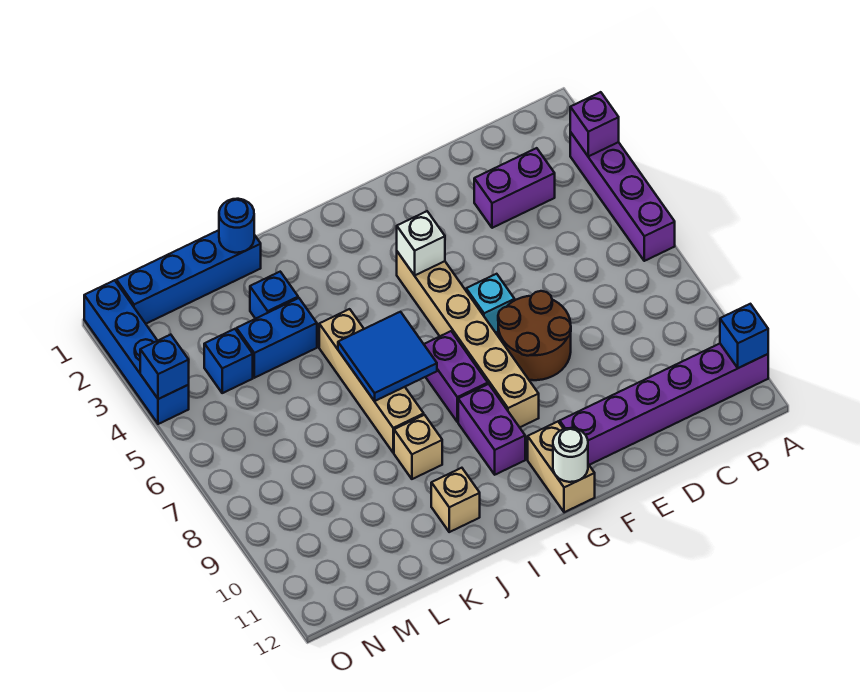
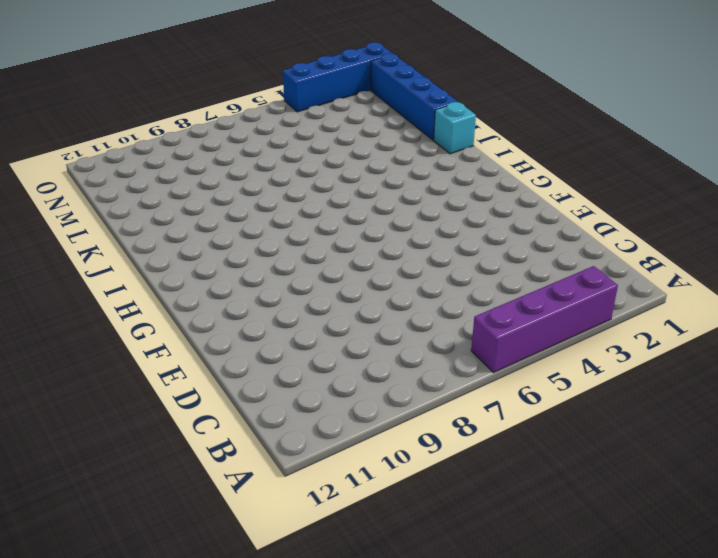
cyan brick J1 level 1 -> cyan brick F6 level 1
none -> purple brick A11:F11 level 1
none -> purple brick C3:D3 level 1
none -> brown round brick E7:F8 level 1

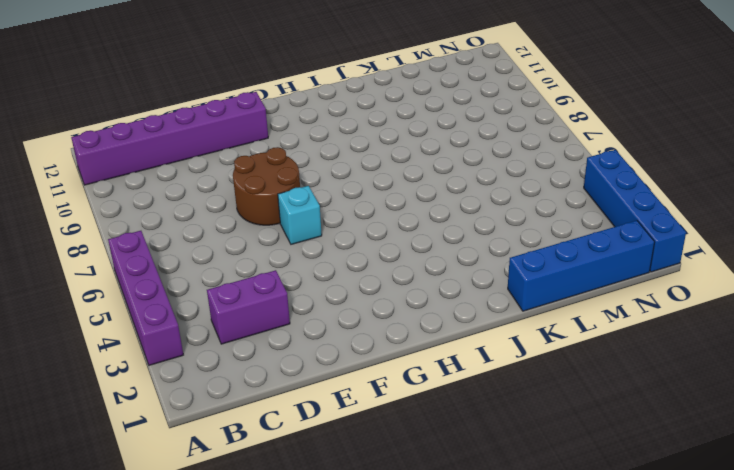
none -> tan brick G4:G9 level 1
none -> tan brick G11:G12 level 1
none -> purple brick H7:H8 level 1

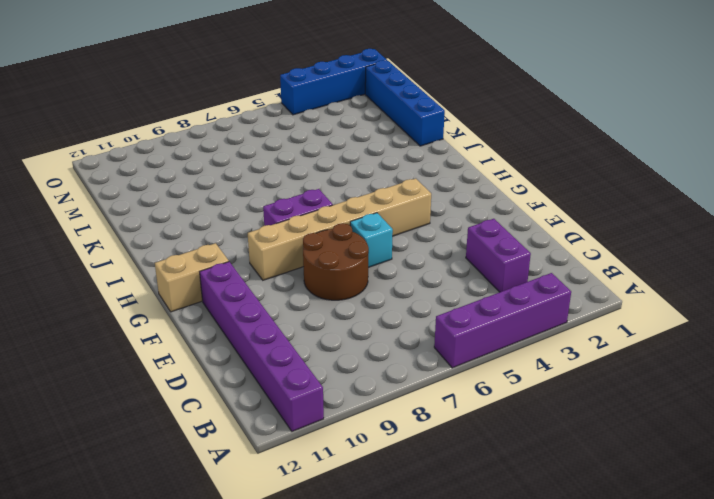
none -> purple brick H9:H10 level 1
none -> tan brick J5:J8 level 1
none -> tan brick J9 level 1

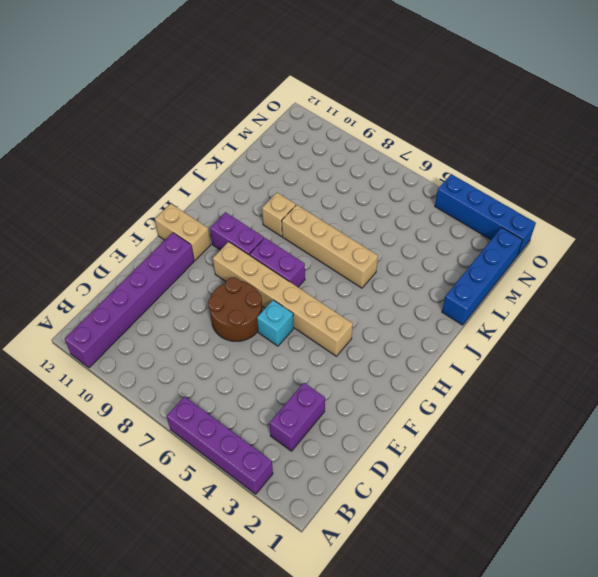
none -> tan brick J11 level 1
none -> blue brick K3 level 1
none -> blue brick K4:L4 level 1

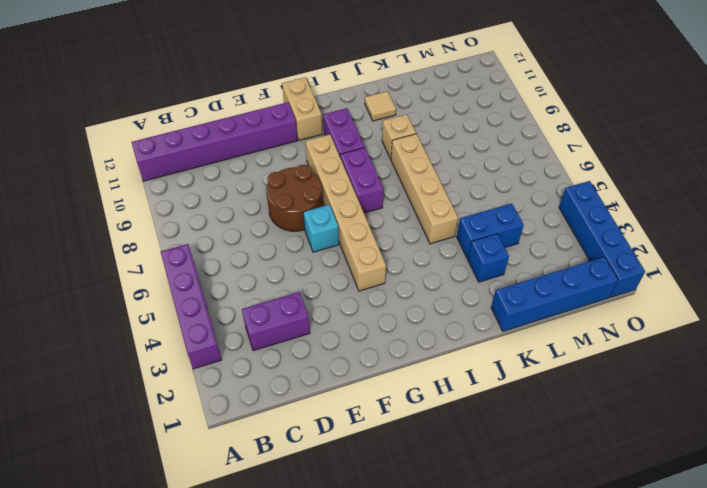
tan tile J11 level 1 -> tan brick J11 level 1
none -> blue brick M4 level 1
none -> purple brick A3 level 2
none -> blue brick A11 level 2

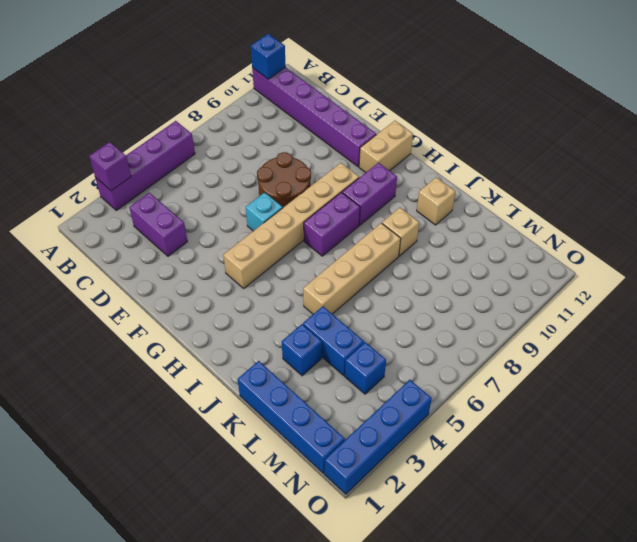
none -> white brick G4 level 2
none -> white round brick G12 level 2
none -> blue tile I6:J7 level 2

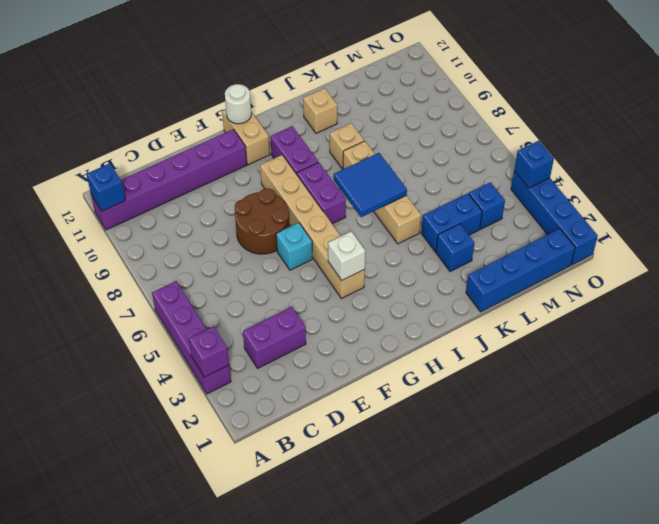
none -> blue round brick K1 level 2

